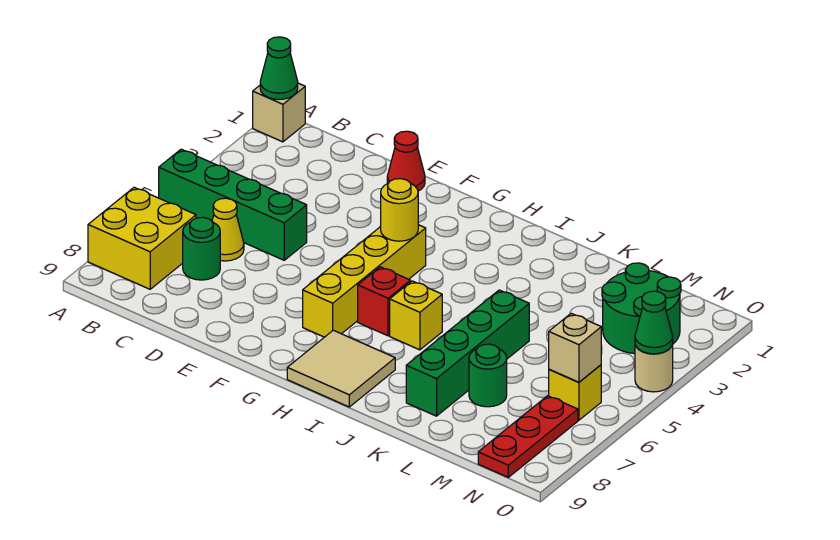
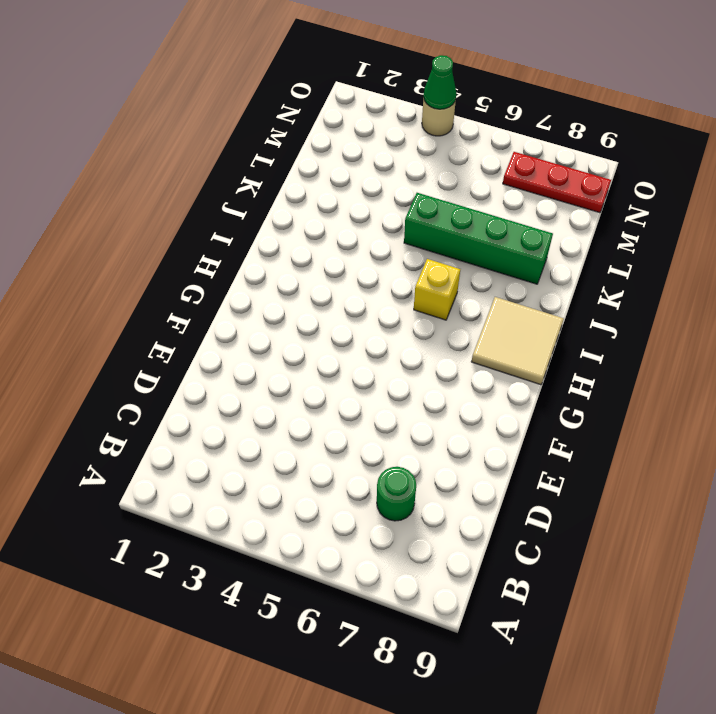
none -> tan brick A1 level 1
none -> green brick A5:D5 level 1
none -> yellow brick A7:B8 level 1

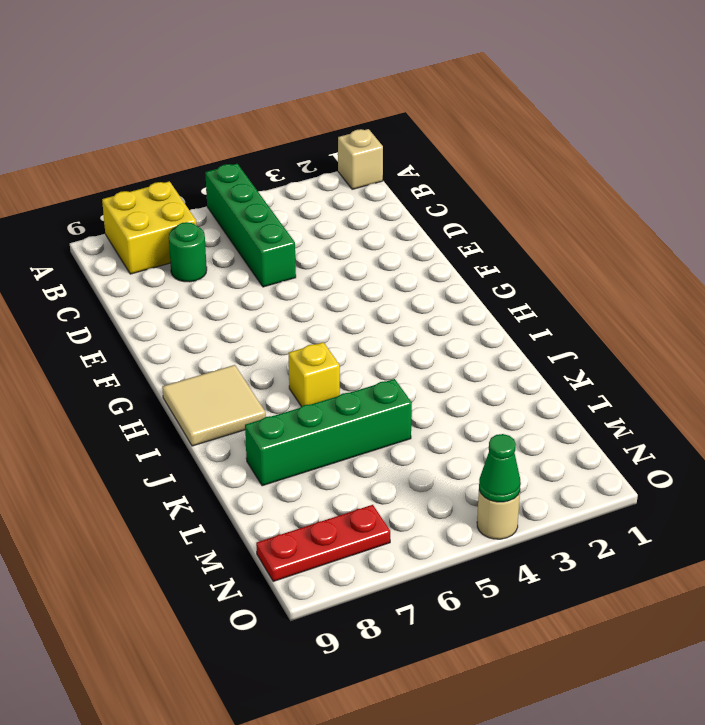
none -> yellow cone C6 level 1
none -> red cone E1 level 1
none -> yellow brick G4:G7 level 1

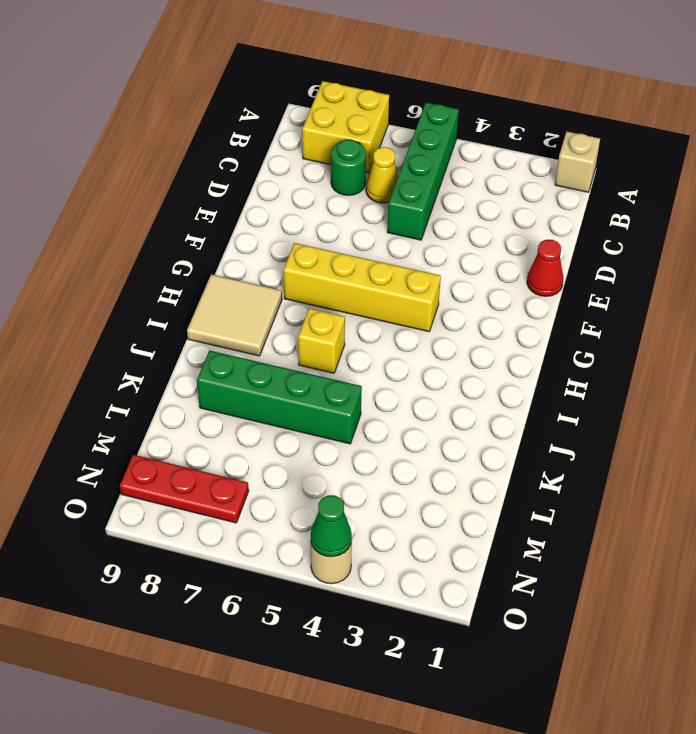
none -> red brick H6 level 1
none -> green round brick L7 level 1
none -> green round brick M2:N3 level 1

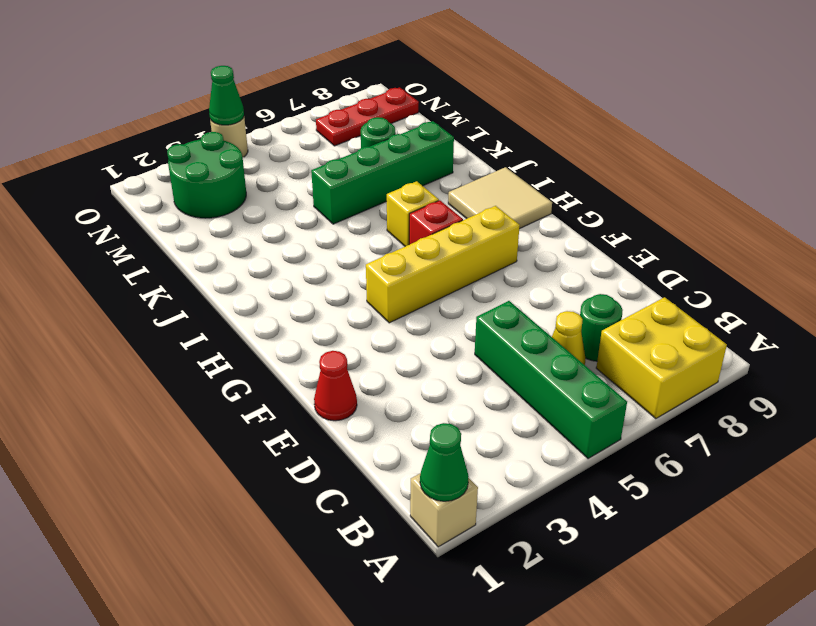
none -> yellow brick N6 level 1
none -> yellow round brick G4 level 2
none -> tan brick N6 level 2

